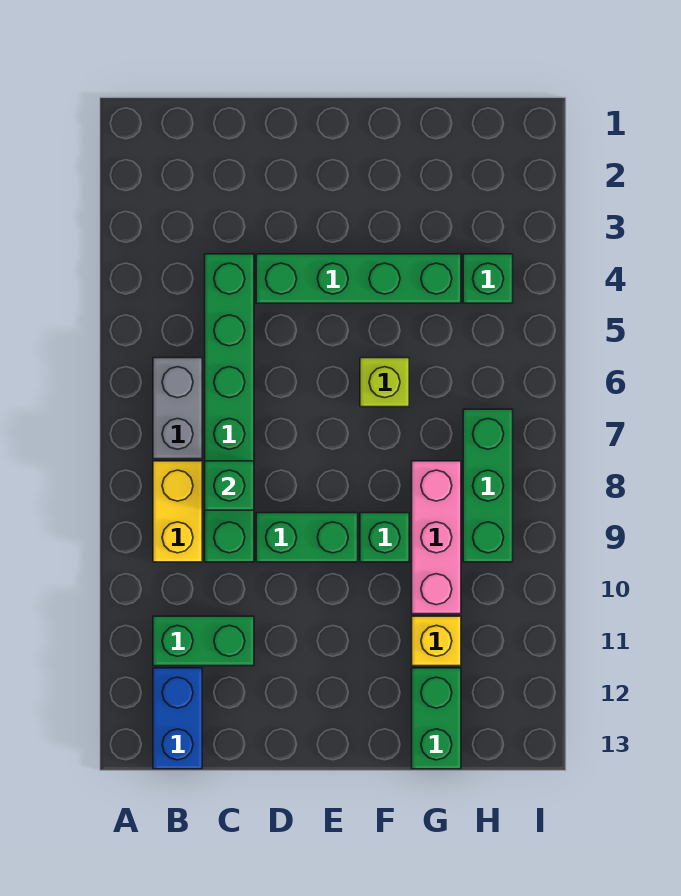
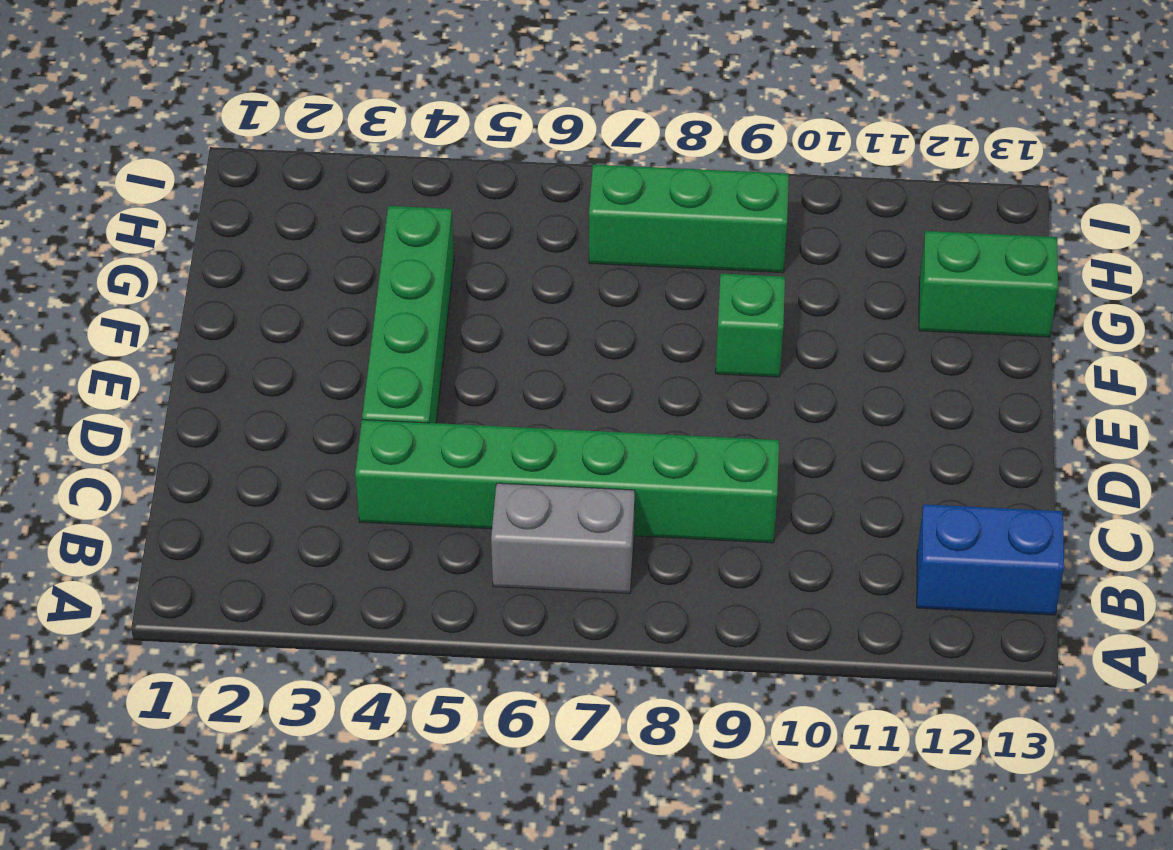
none -> yellow brick B8:B9 level 1
none -> green brick B11:C11 level 1
none -> green brick D9:E9 level 1

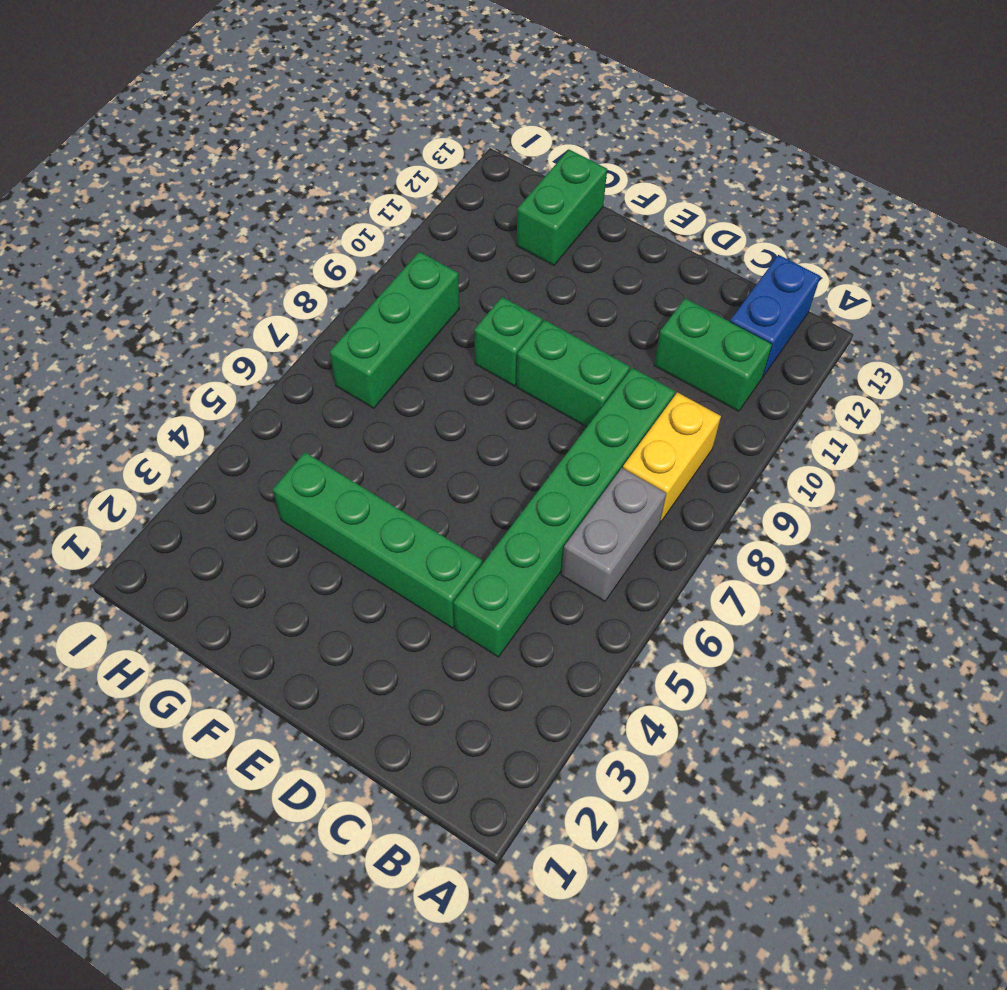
none -> lime brick F6 level 1
none -> pink brick G8:G10 level 1
none -> yellow brick G11 level 1

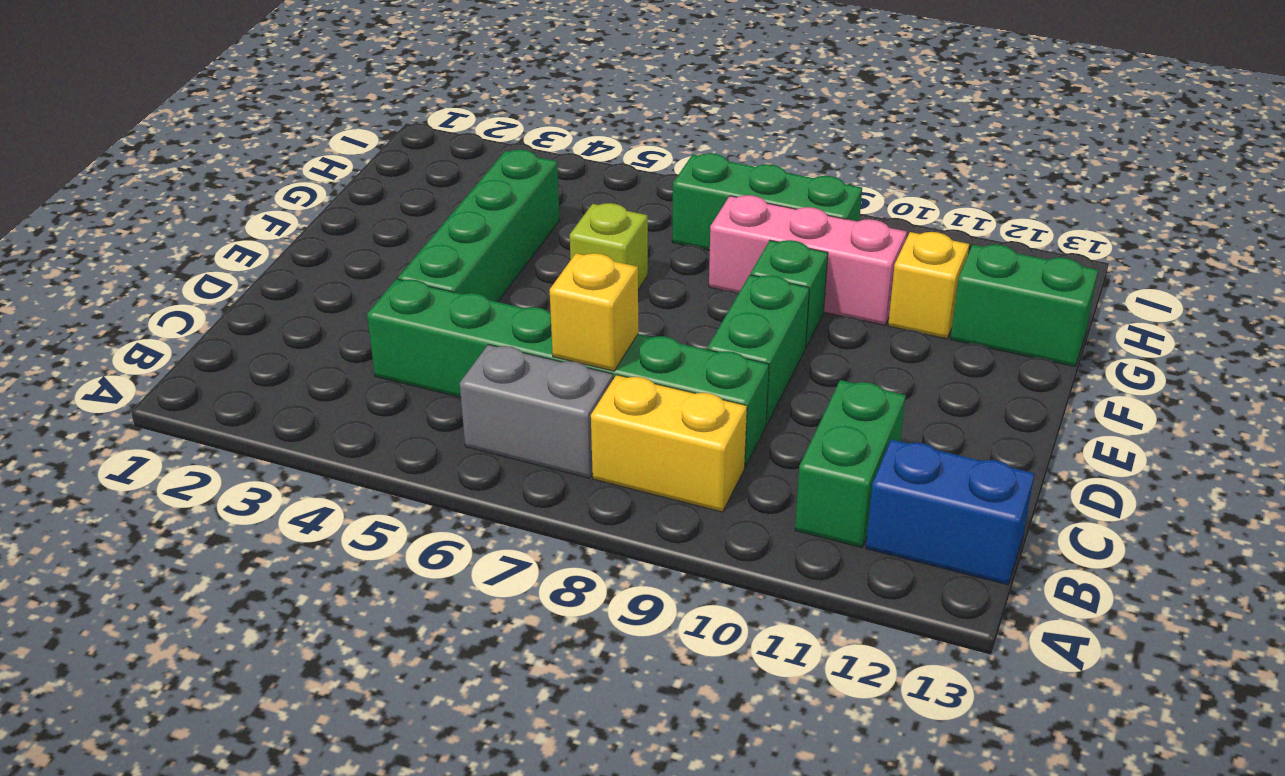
yellow brick C7 level 2 -> none
none -> green brick H4 level 1
none -> green brick C8 level 2

